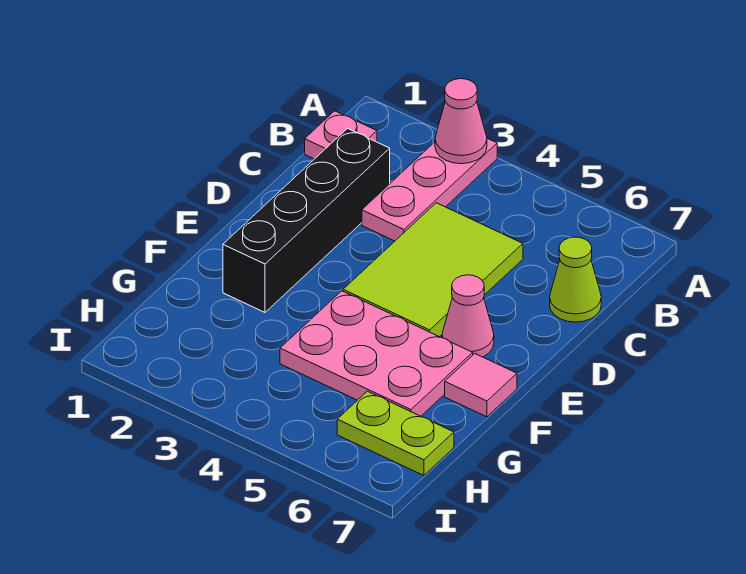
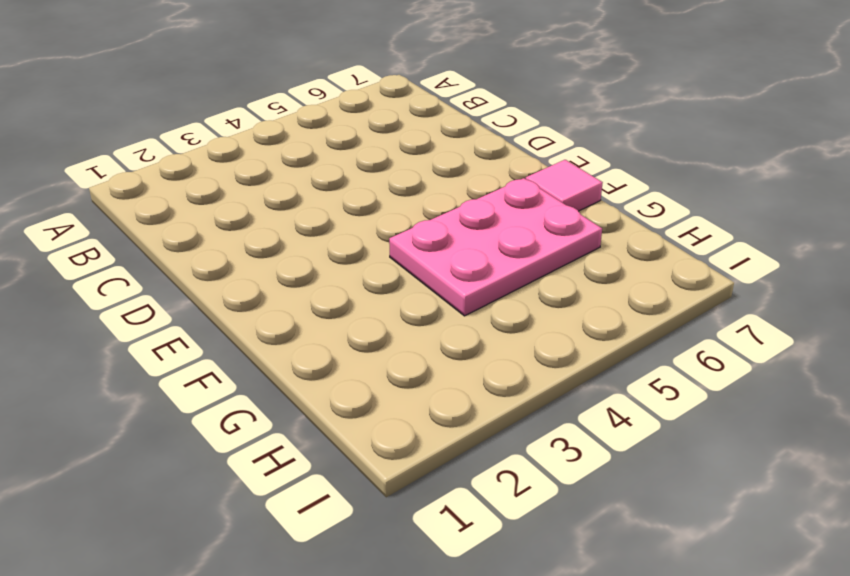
none -> pink plate A3:C3 level 1
none -> pink plate B1 level 1

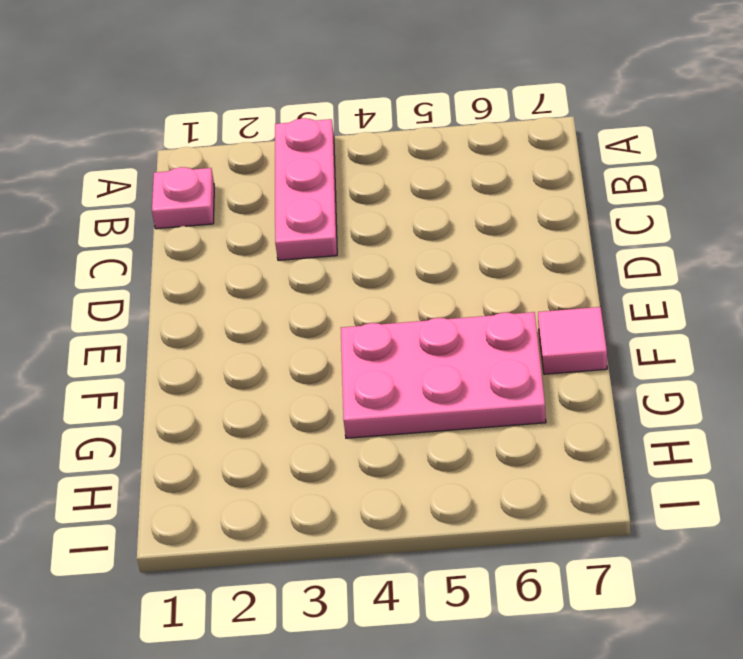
none -> black brick C2:F2 level 1
none -> lime tile C4:E5 level 1

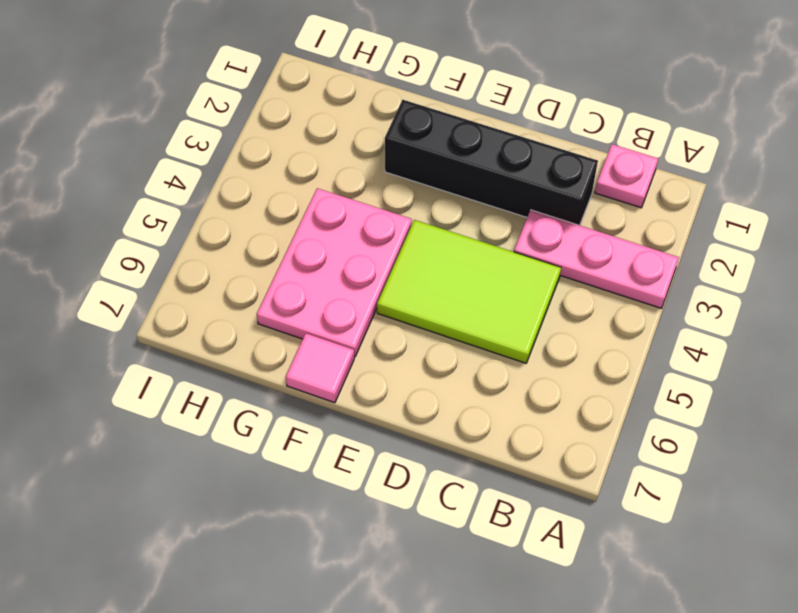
none -> lime cone C7 level 1
none -> pink cone E6 level 1

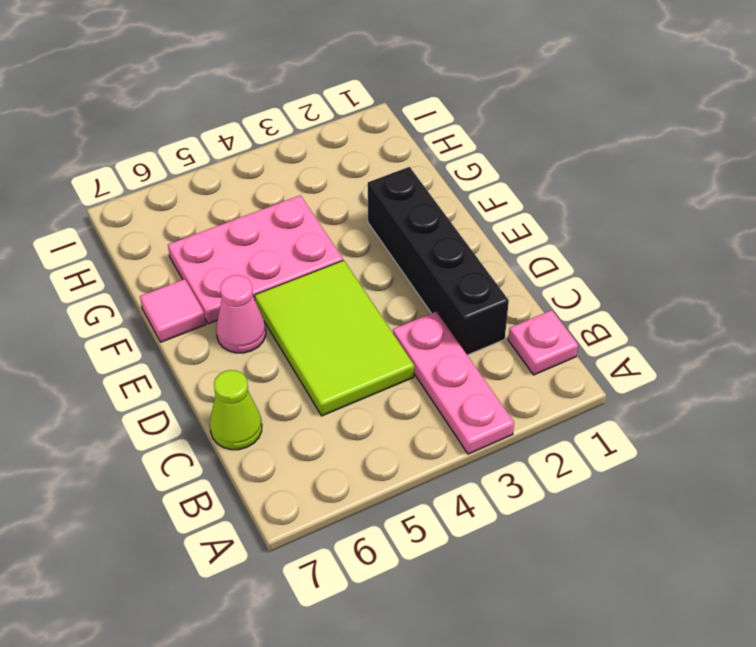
none -> lime plate H6:H7 level 1
none -> pink cone A3 level 2

